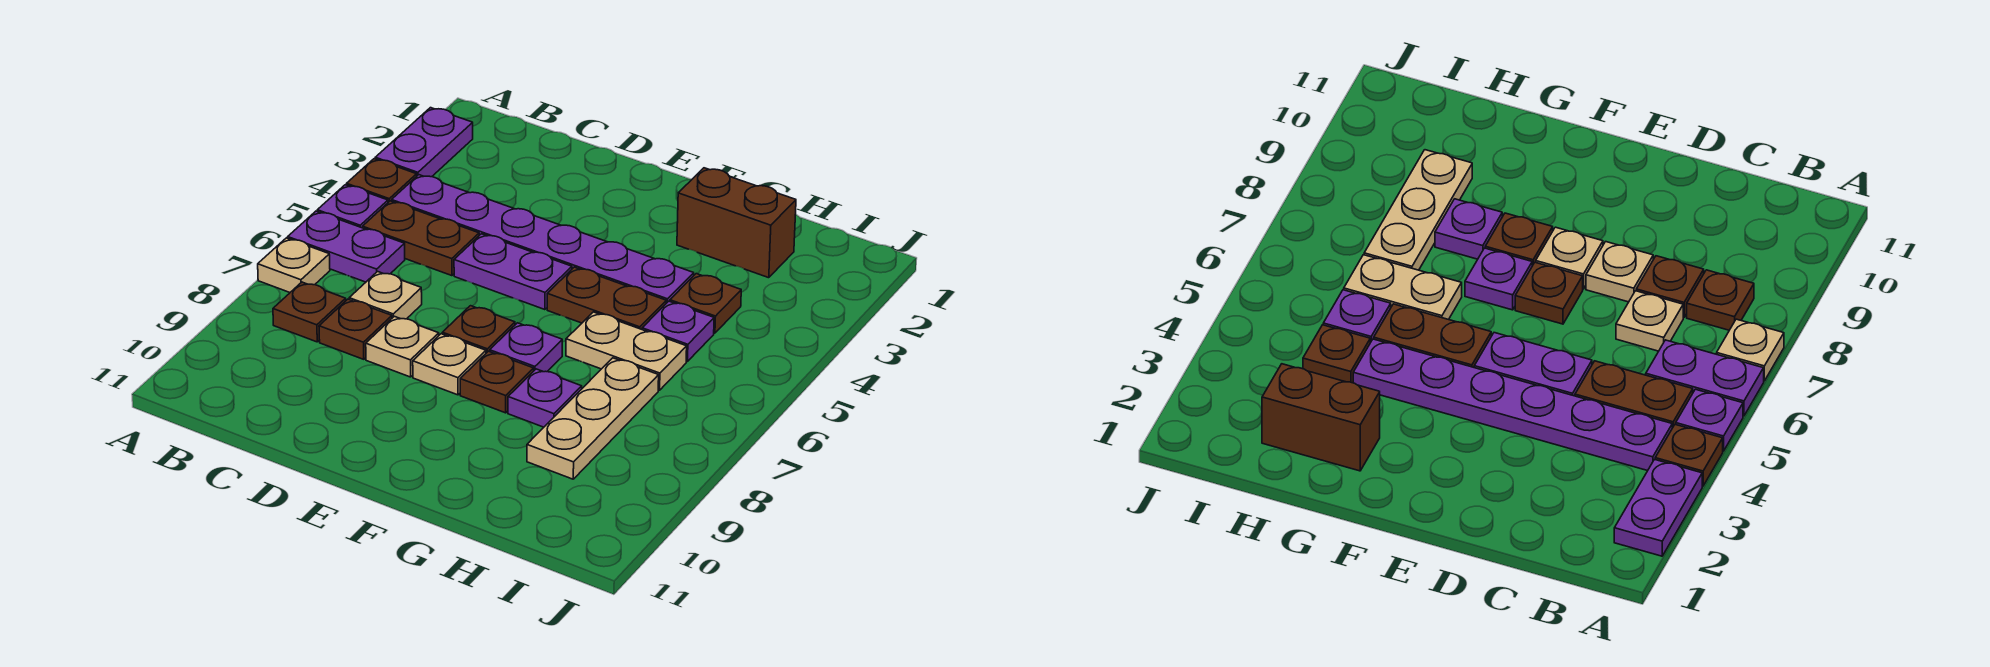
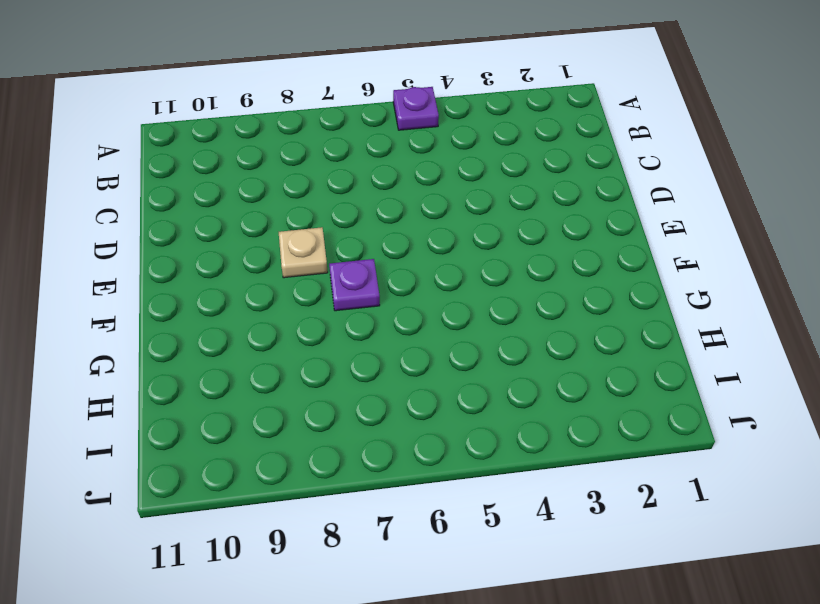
none -> purple plate A2:A3 level 1
none -> brown plate A4 level 1
none -> purple plate A6:B6 level 1

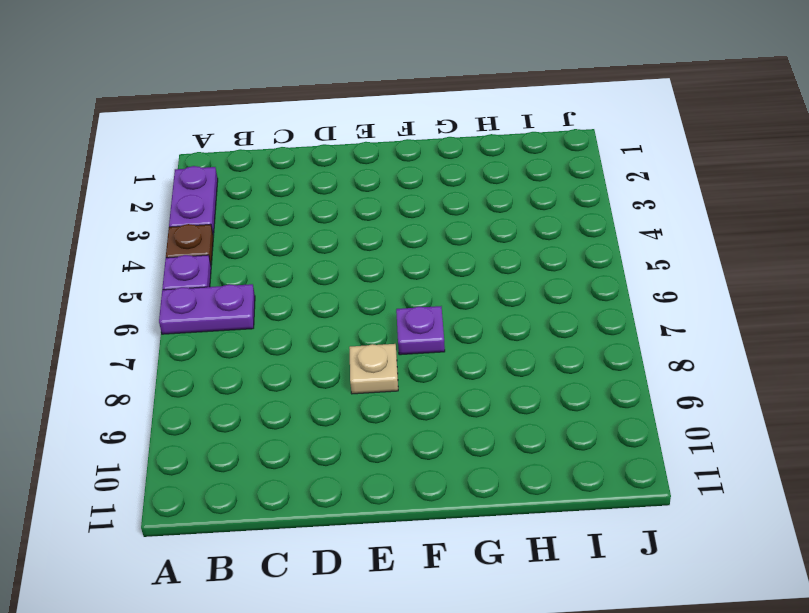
none -> tan plate A7 level 1
none -> purple plate B4:G4 level 1
none -> brown plate B5:C5 level 1

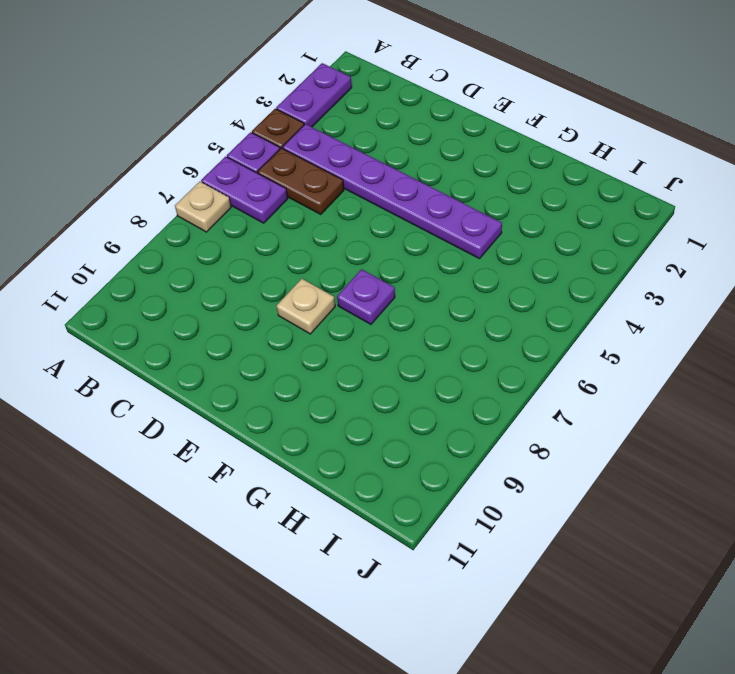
none -> brown plate B8 level 1
none -> tan plate C7 level 1
none -> brown plate C8 level 1

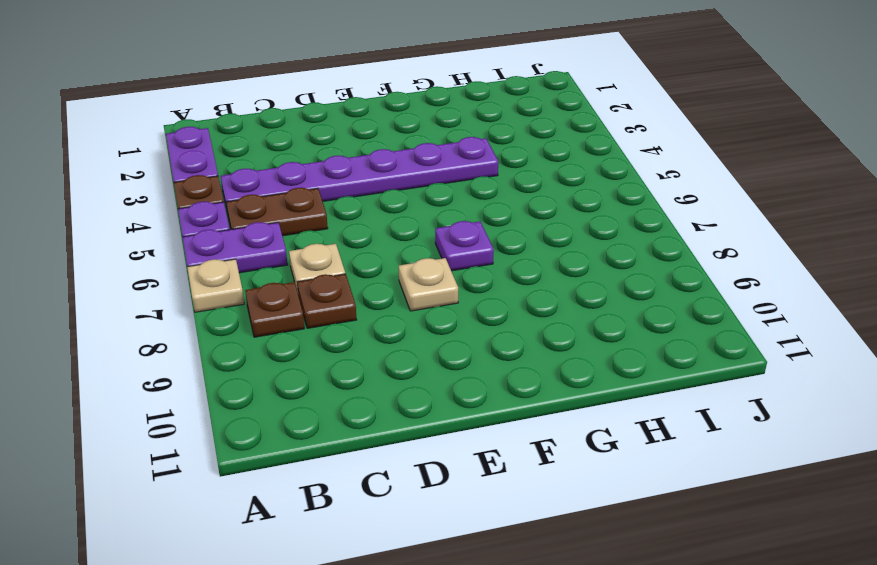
none -> purple plate D5:E5 level 1
none -> tan plate D8 level 1
none -> brown plate E7 level 1

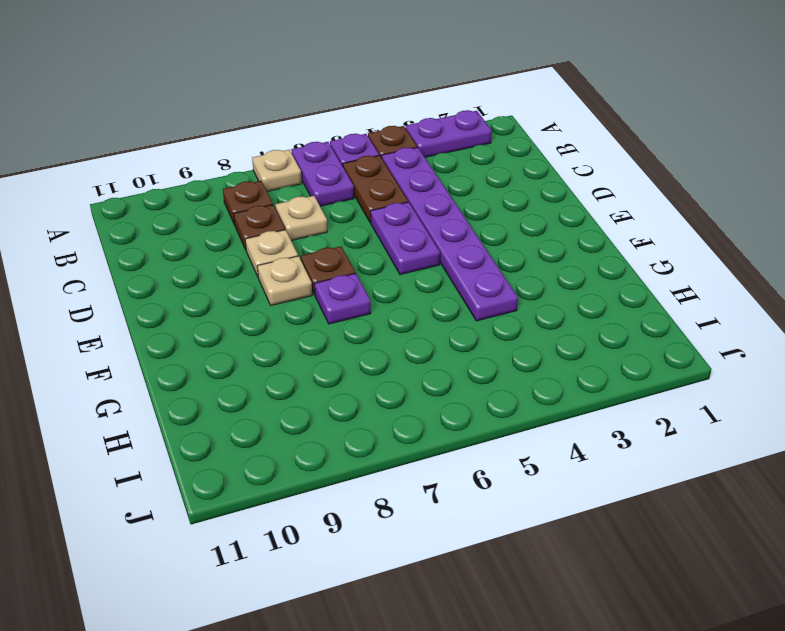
none -> brown plate F5:G5 level 1
none -> brown plate F8 level 1
none -> brown brick G2:H2 level 1

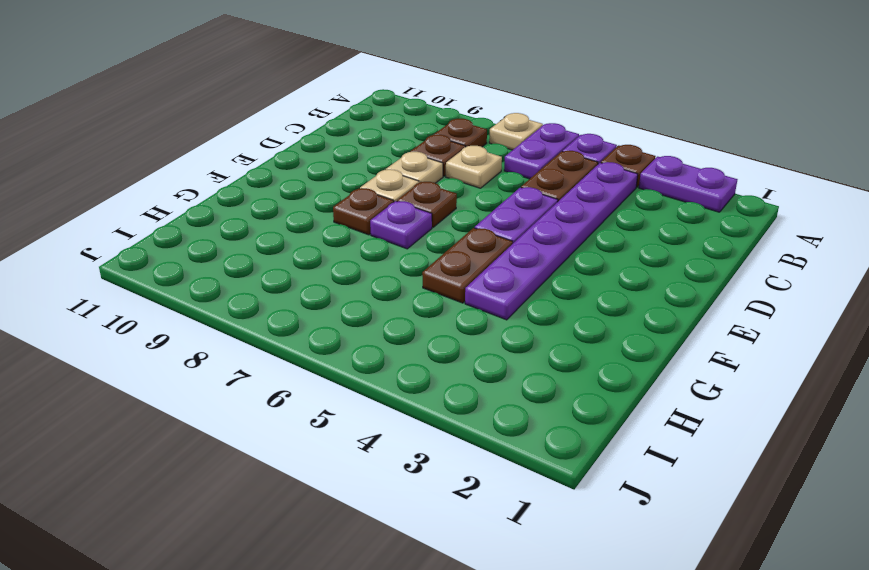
none -> brown brick G2:H2 level 1
none -> tan plate G6:H6 level 1
none -> purple plate G8 level 1

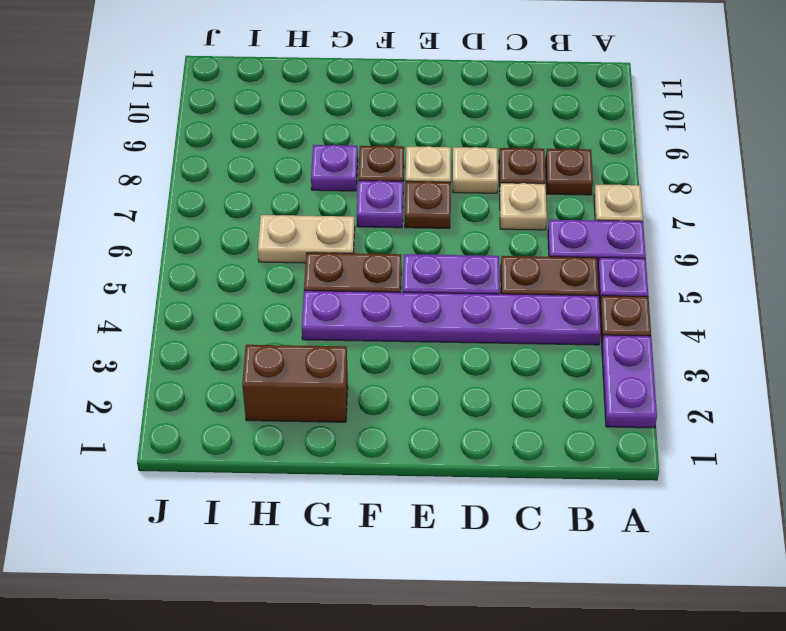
none -> brown plate H4 level 1
none -> purple plate H5 level 1
none -> tan plate H7:H9 level 1

